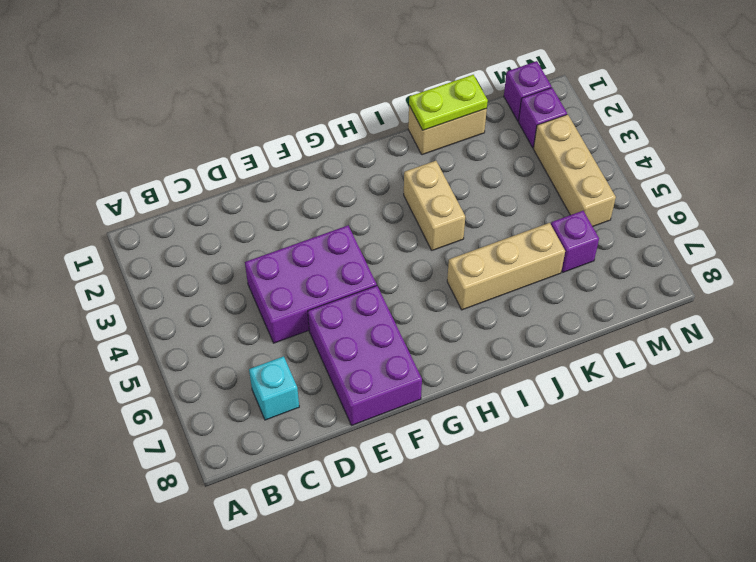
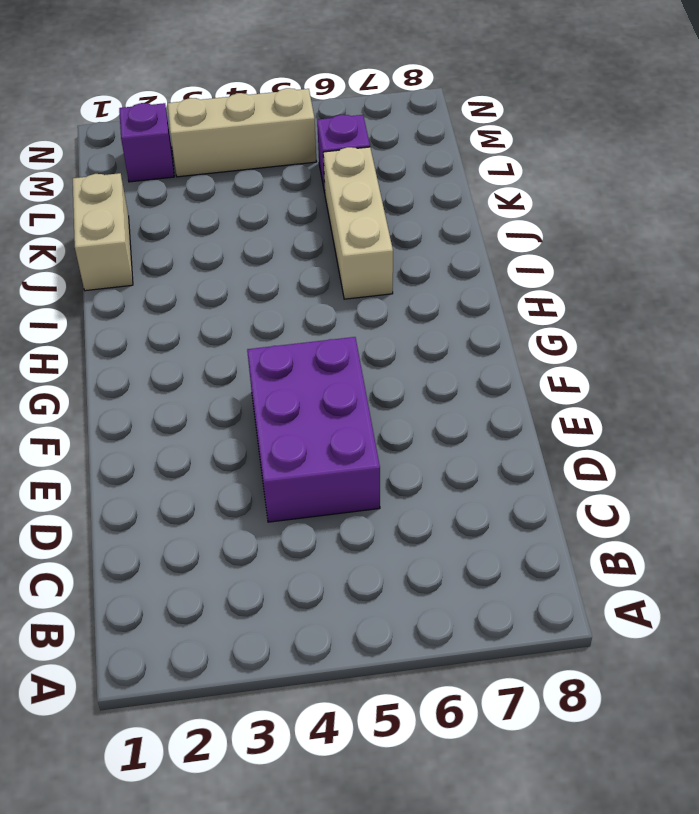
none -> cyan brick C7 level 1
none -> purple brick E6:F8 level 1

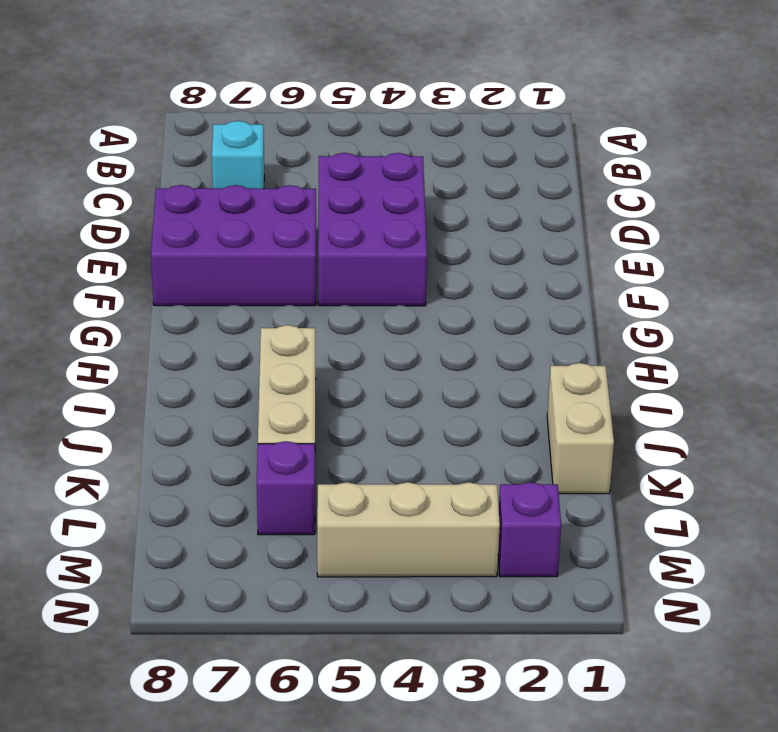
none -> tan brick I3:I4 level 1
none -> purple brick M1 level 1

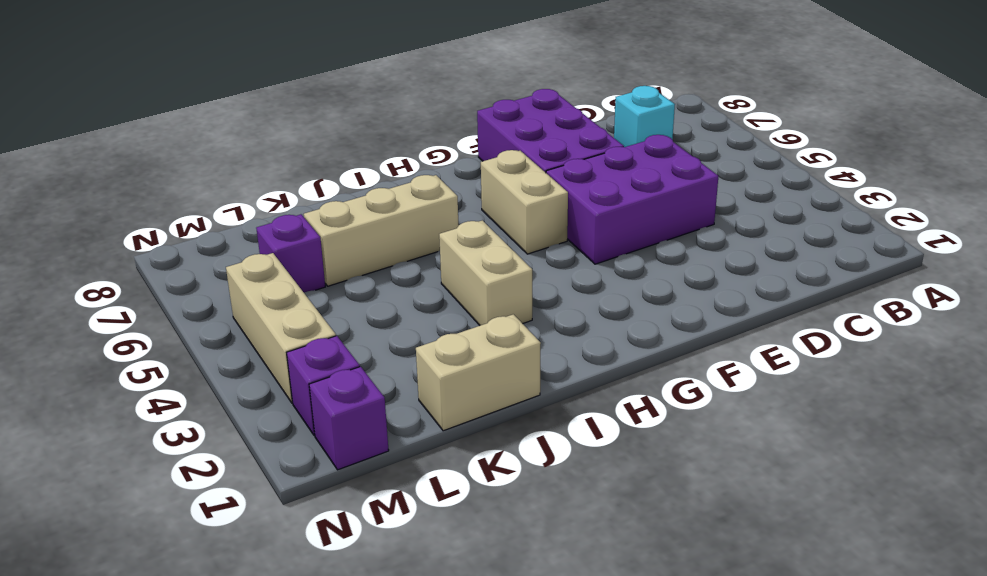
tan brick G5:G6 level 1 -> none
none -> lime plate J1:K1 level 2

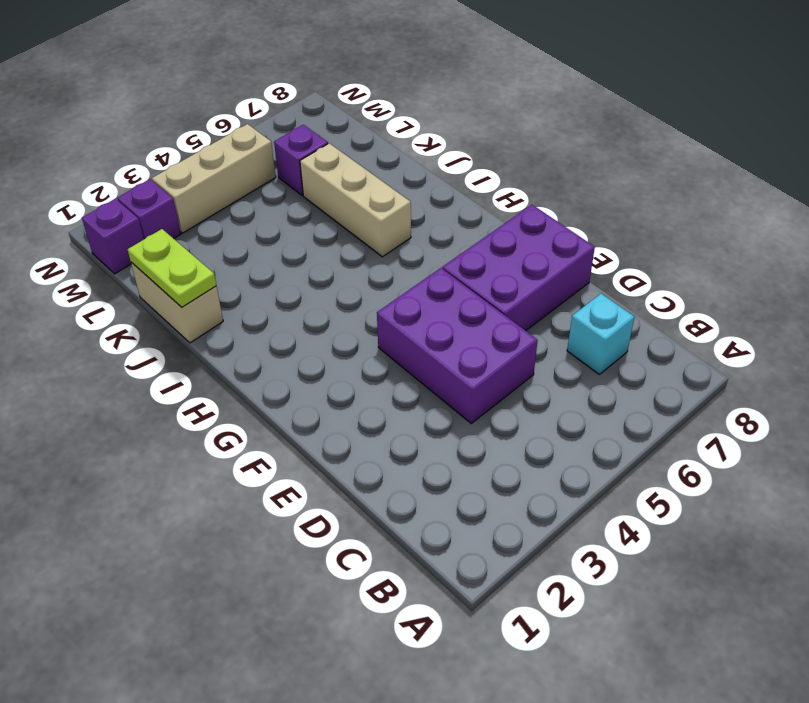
none -> tan brick I3:I4 level 1

